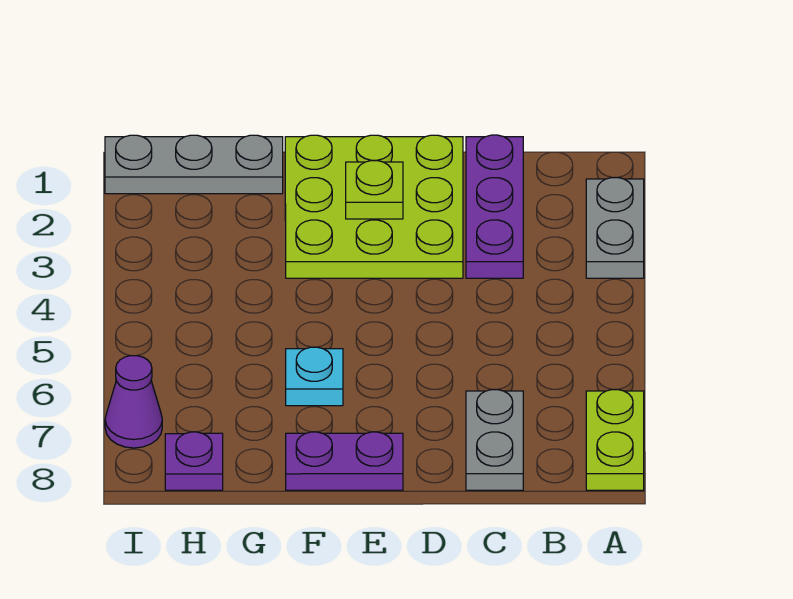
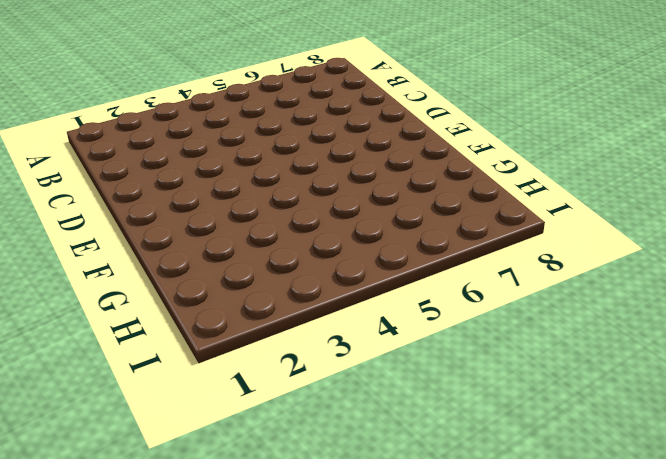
none -> grey plate A2:A3 level 1
none -> lime plate A7:A8 level 1

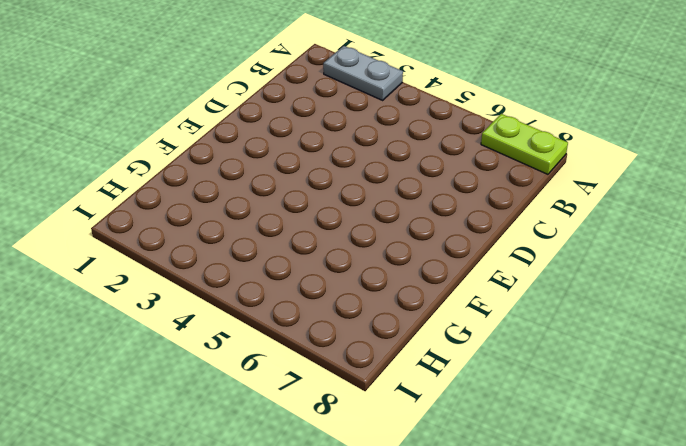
none -> purple plate C1:C3 level 1
none -> grey plate C7:C8 level 1

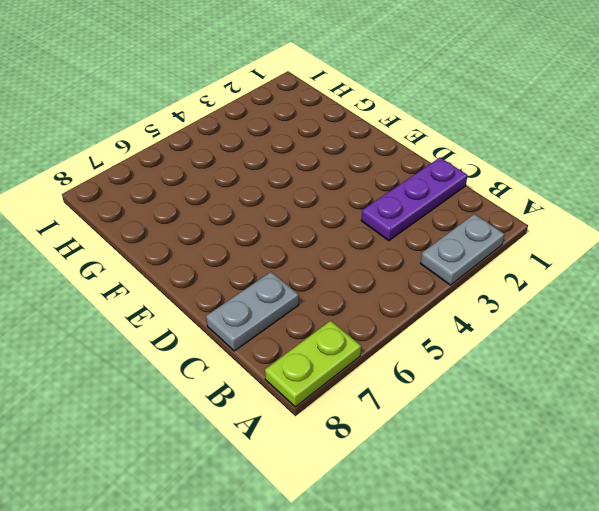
none -> lime plate D1:F3 level 1
none -> purple plate E8:F8 level 1

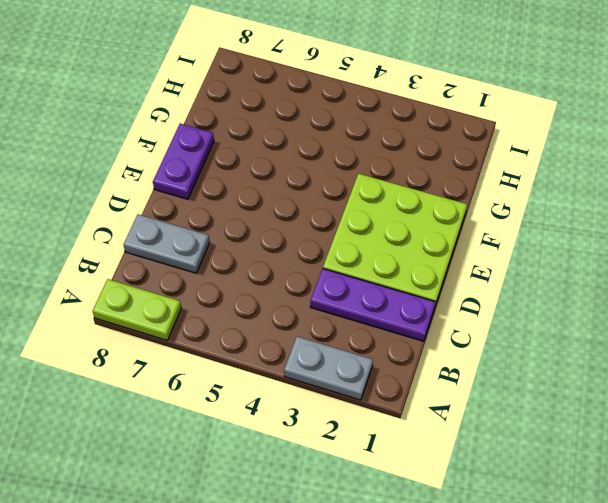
none -> cyan plate F6 level 1
none -> grey plate G1:I1 level 1

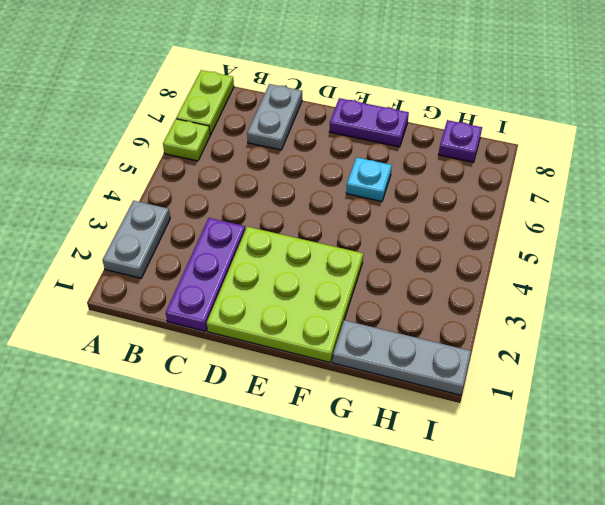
lime plate A6 level 1 -> lime plate E2 level 2
none -> purple cone I7 level 1

